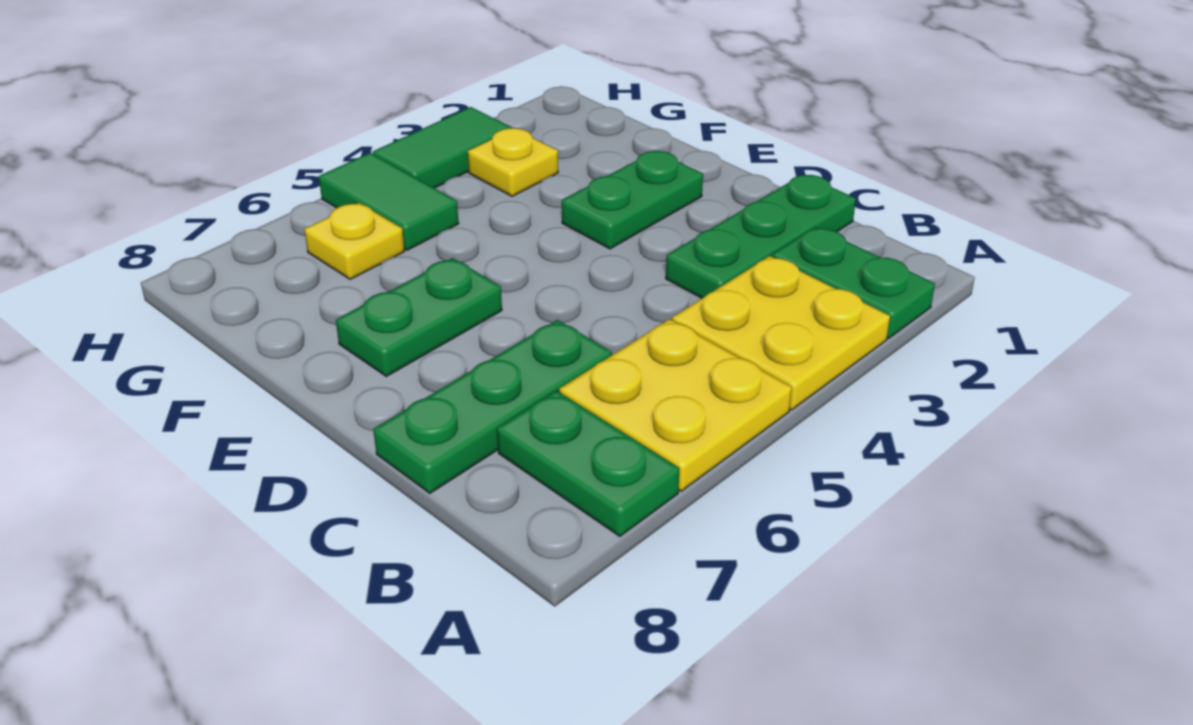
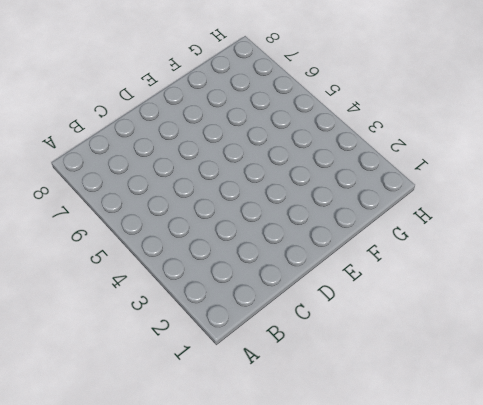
none -> green plate A2:B2 level 1
none -> yellow plate A3:B4 level 1
none -> yellow plate A5:B6 level 1

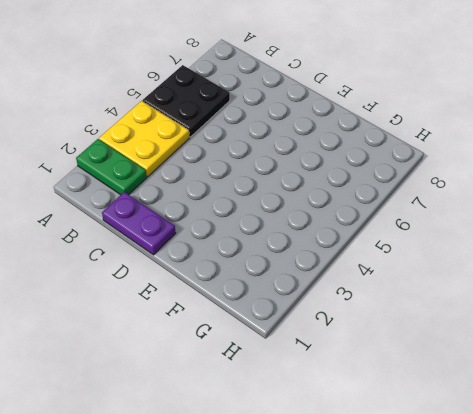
black plate A5:B6 level 1 -> yellow plate A5:B6 level 1
purple plate C1:D1 level 1 -> green plate C1:C3 level 1
none -> green plate A7:B7 level 1
none -> green plate C6:C8 level 1
none -> green plate E2:E3 level 1

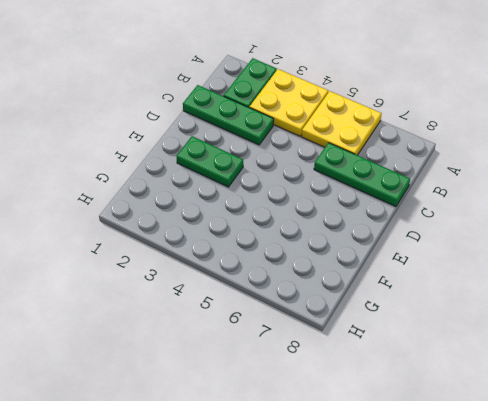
none -> green plate A7:B7 level 1
none -> green plate E6:E7 level 1
none -> yellow plate G3 level 1

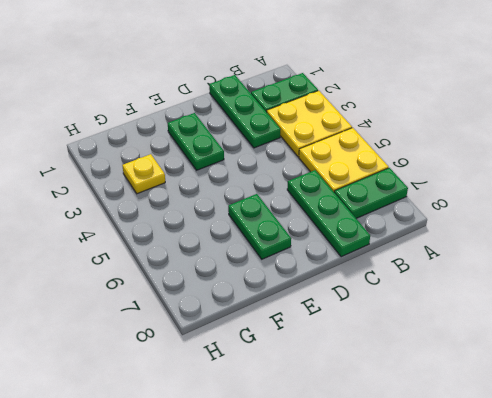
none -> green tile G5:H5 level 1
none -> yellow plate G6 level 1
none -> green tile H3:H4 level 1

